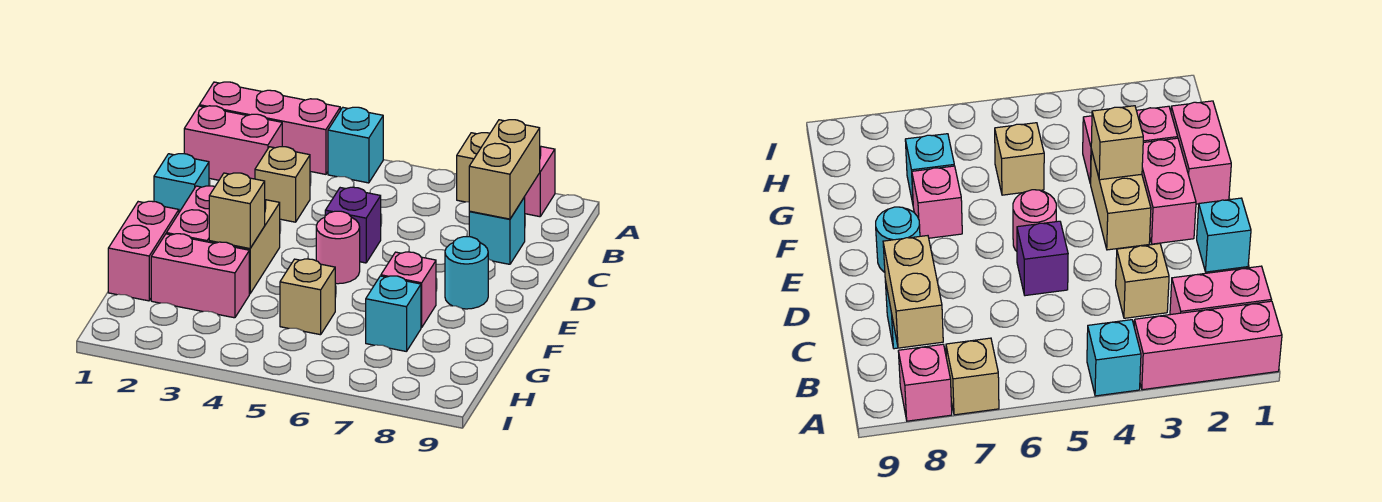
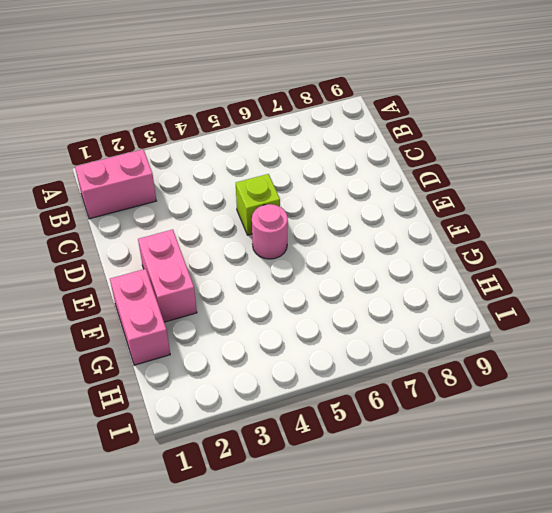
lime brick D5 level 1 -> purple brick D5 level 1
none -> pink brick A1:A3 level 1
none -> cyan brick A4 level 1
none -> tan brick A7 level 1

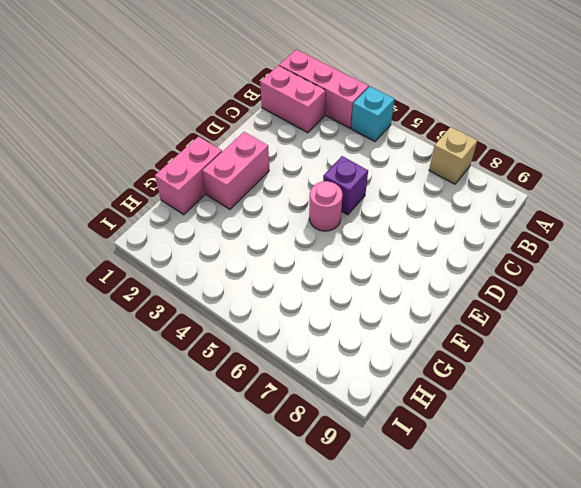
none -> pink brick A8 level 1
none -> tan brick C3 level 1
none -> cyan brick C8 level 1

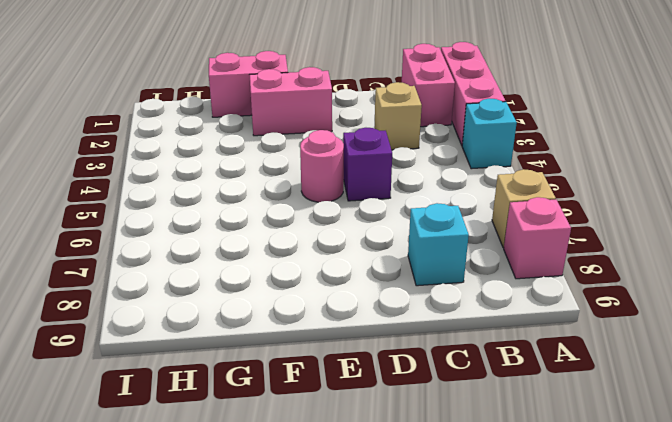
none -> cyan brick D1 level 1
none -> tan brick E3:F3 level 1
none -> cyan round brick E8 level 1

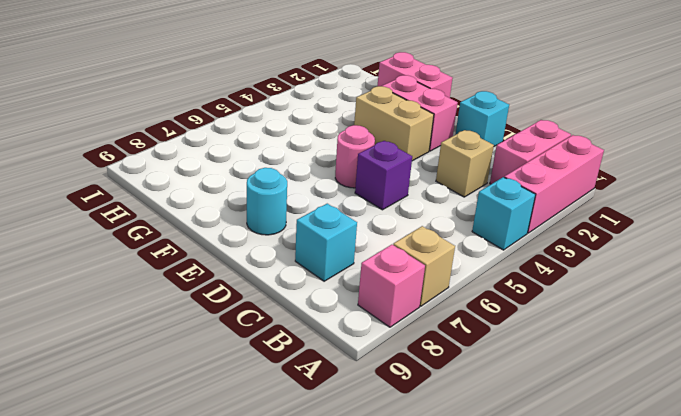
none -> pink brick F7 level 1
none -> pink brick G2:G3 level 1
none -> tan brick G5 level 1

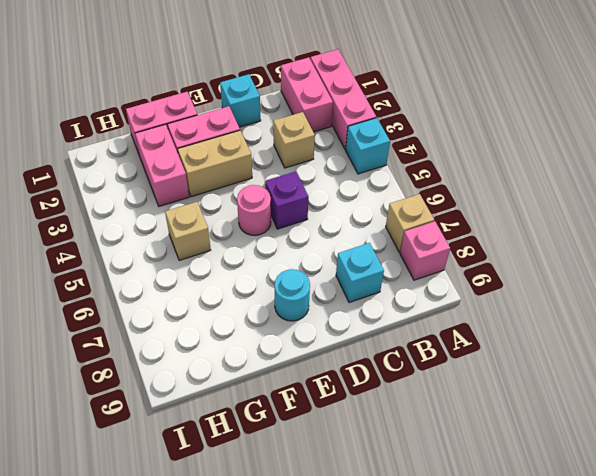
none -> pink brick F7 level 1
none -> cyan brick G7 level 1
none -> tan brick B8:C8 level 2

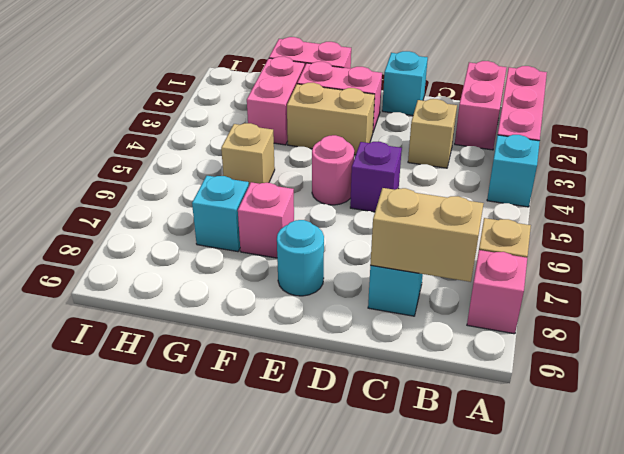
none -> tan brick F3 level 2

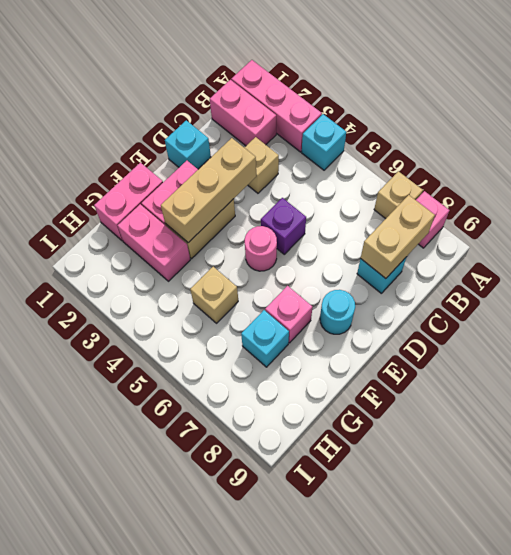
tan brick D3:F3 level 2 -> tan brick F3 level 2

